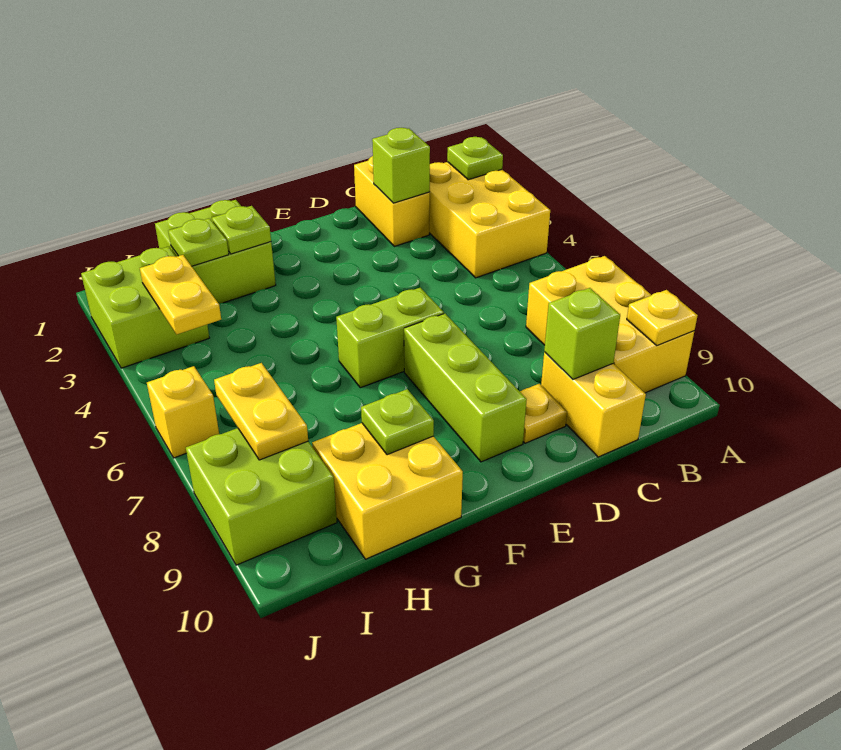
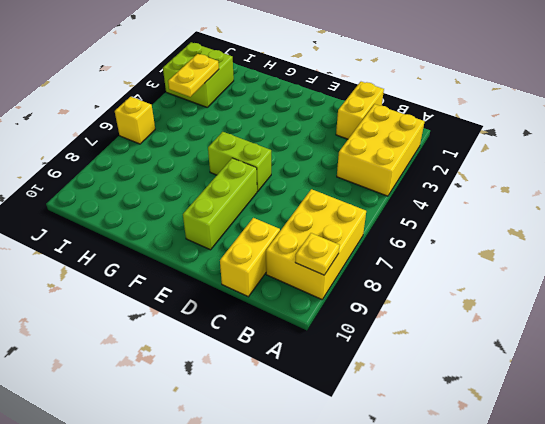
none -> yellow plate D9 level 1
none -> lime brick G1:H2 level 1
none -> yellow brick G9:H10 level 1

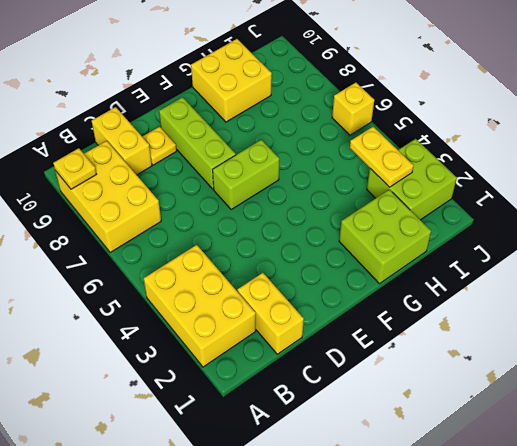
none -> lime brick I8:J9 level 1
none -> lime plate A2 level 2
none -> lime brick C2 level 2

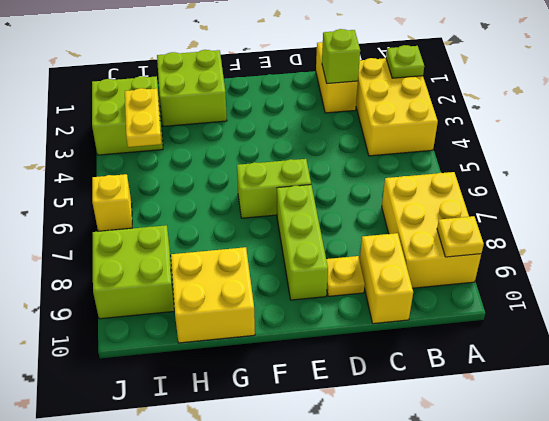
none -> lime brick C9 level 2
none -> lime plate G2 level 2
none -> lime plate G9 level 2

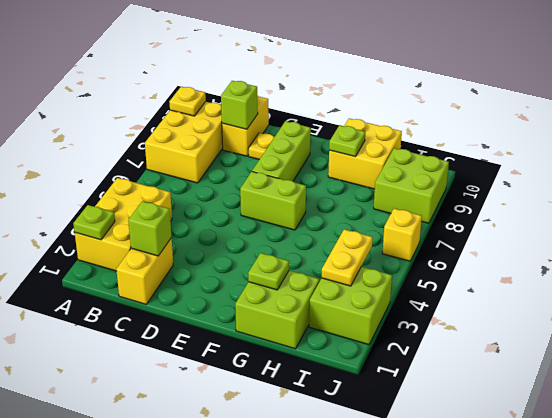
none -> lime plate H2 level 2
none -> yellow plate I7:I8 level 2

